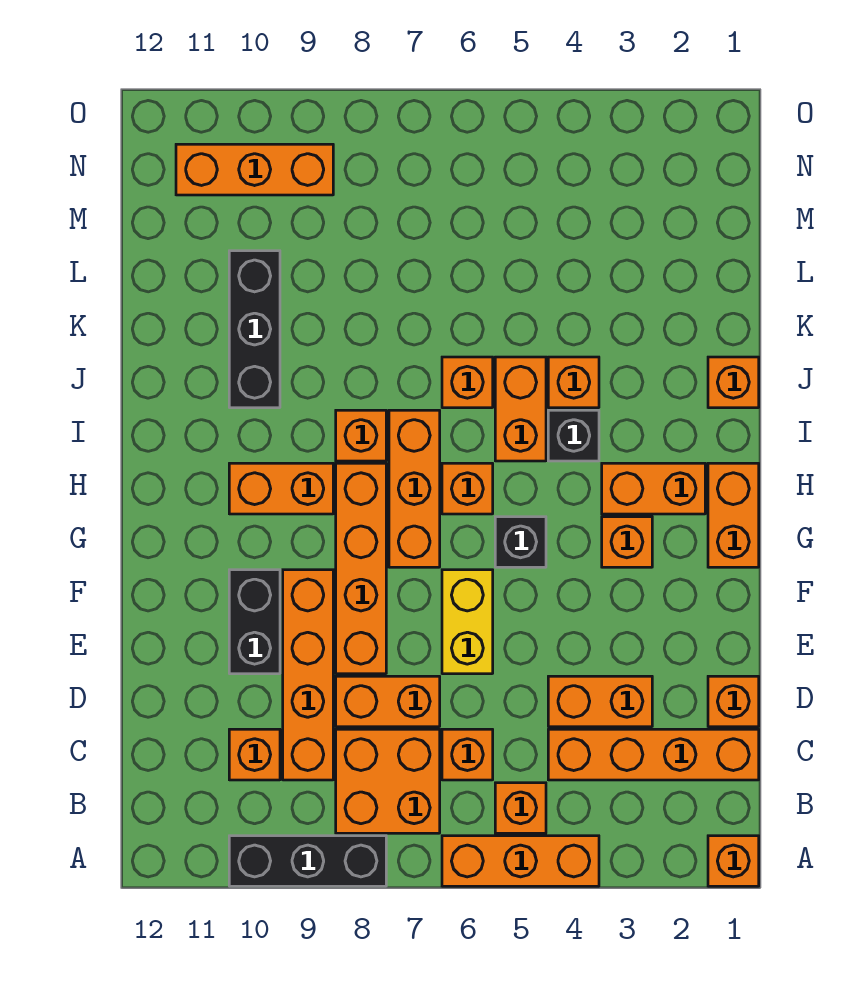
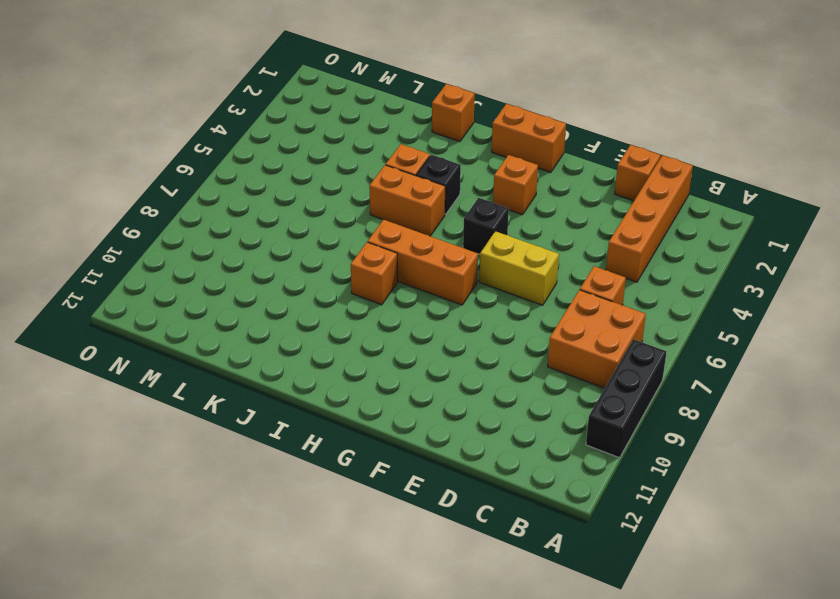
none -> orange brick A1 level 1
none -> orange brick A4:A6 level 1
none -> orange brick B5 level 1
none -> orange brick C9:F9 level 1

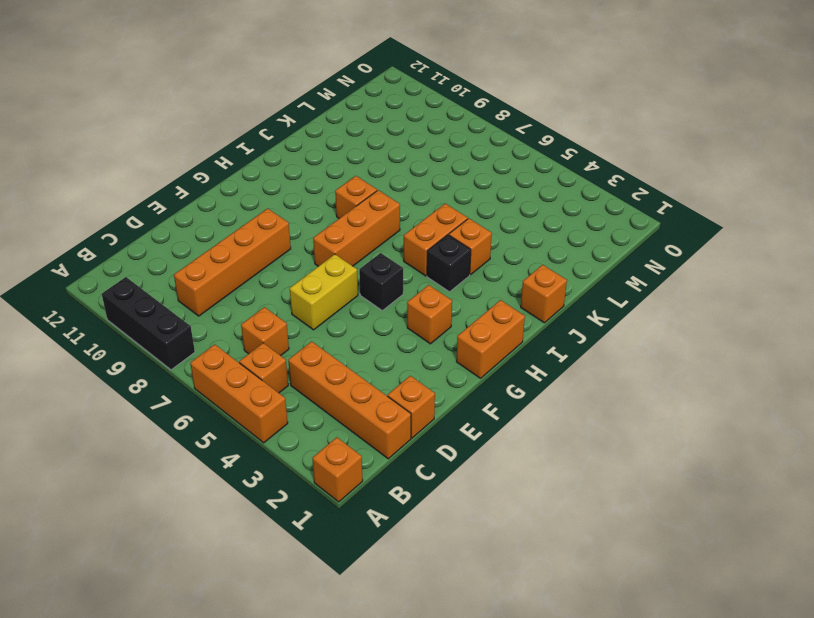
none -> orange brick B7:C8 level 1
none -> orange brick C10 level 1
none -> orange brick D3:D4 level 1
none -> orange brick D7:D8 level 1

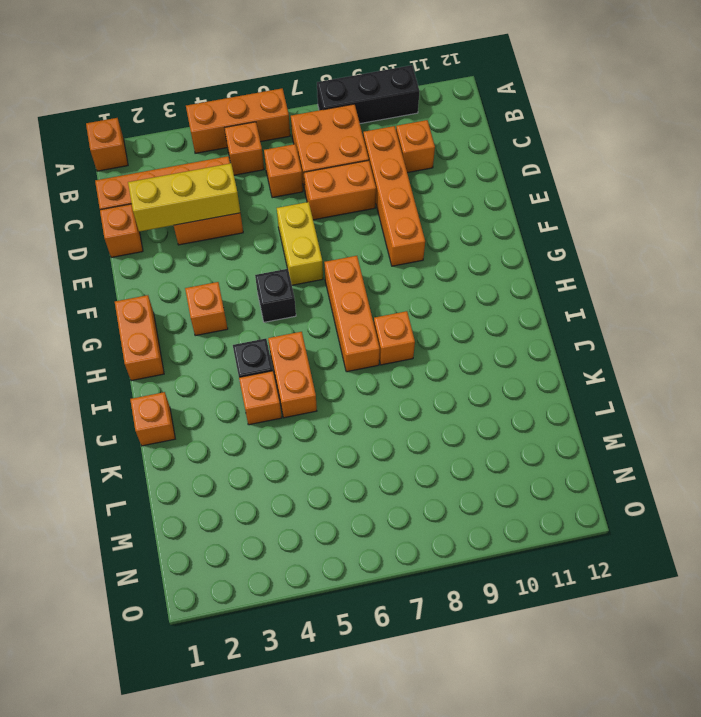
yellow brick D2:D4 level 2 -> none
none -> orange brick E8:H8 level 1
none -> black brick E10:F10 level 1
none -> orange brick H2:H3 level 1
none -> orange brick H6 level 1

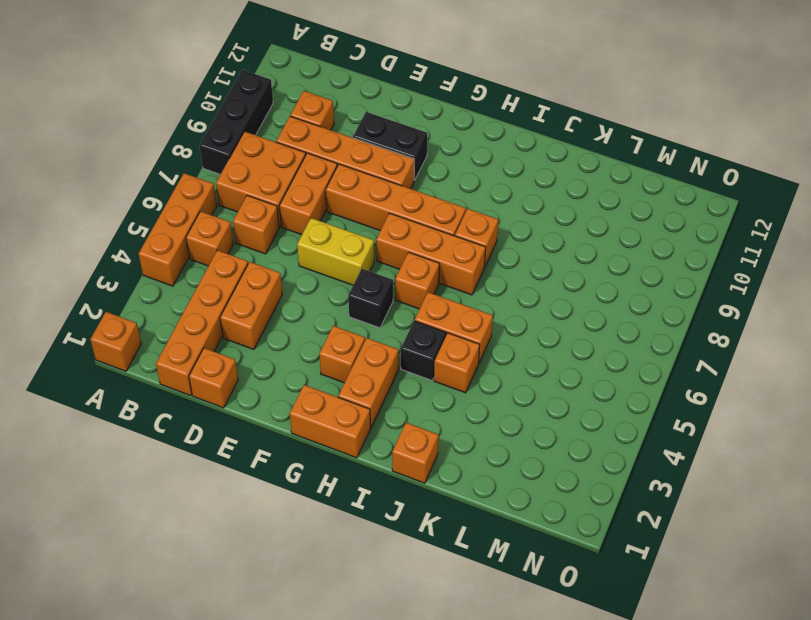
none -> orange brick H9:H10 level 1
none -> orange brick J6 level 1
none -> black brick J10:L10 level 1
none -> orange brick N9:N11 level 1

